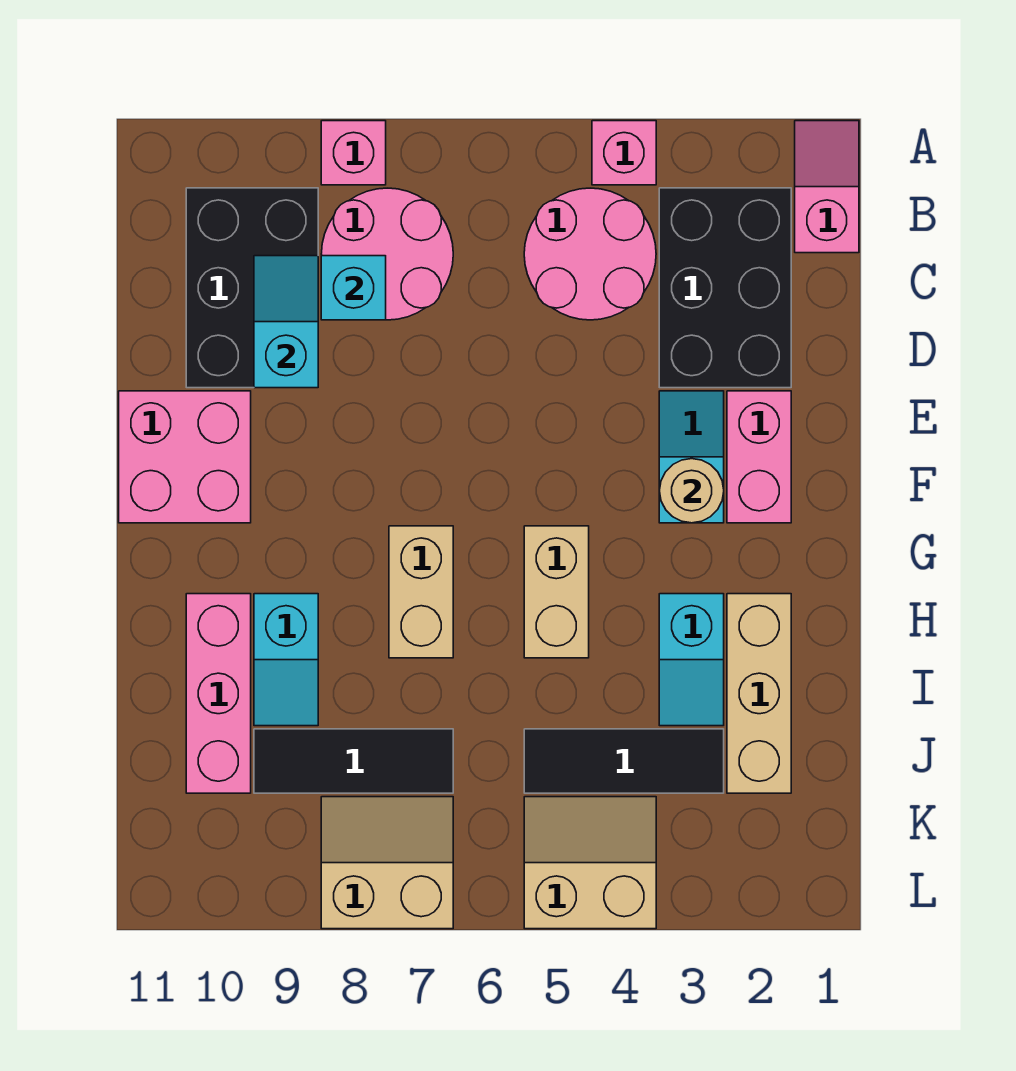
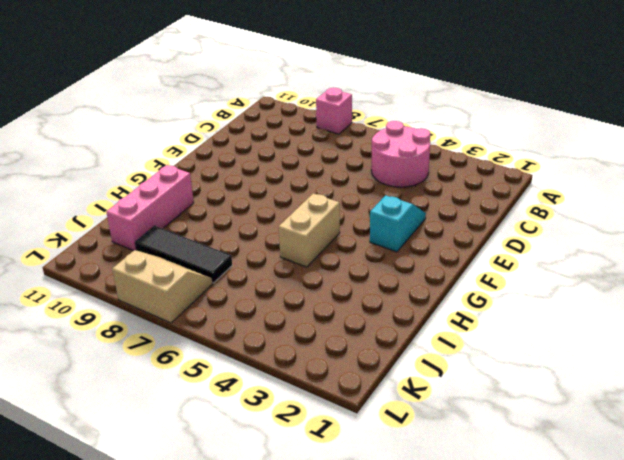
none -> pink slope A1:B1 level 1 top B
none -> pink brick A4 level 1
none -> black brick B2:D3 level 1

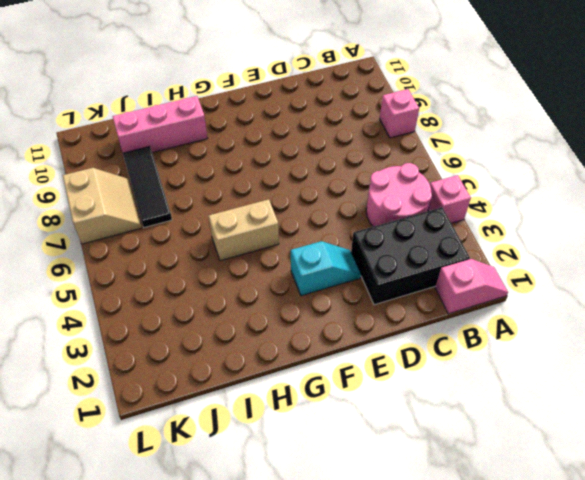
none -> pink round brick B7:C8 level 1
none -> black brick B9:D10 level 1
none -> pink brick E2:F2 level 1

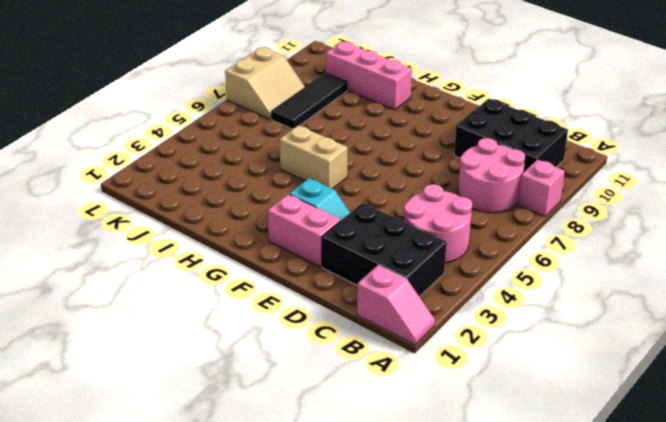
none -> pink brick A4 level 1
none -> pink brick E10:F11 level 1
none -> tan brick G7:H7 level 1

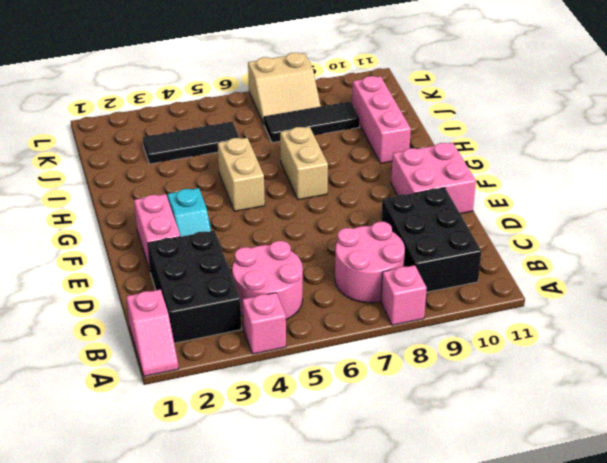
none -> tan brick H2:J2 level 1
none -> cyan slope H3:I3 level 1 top H
none -> cyan slope H9:I9 level 1 top H

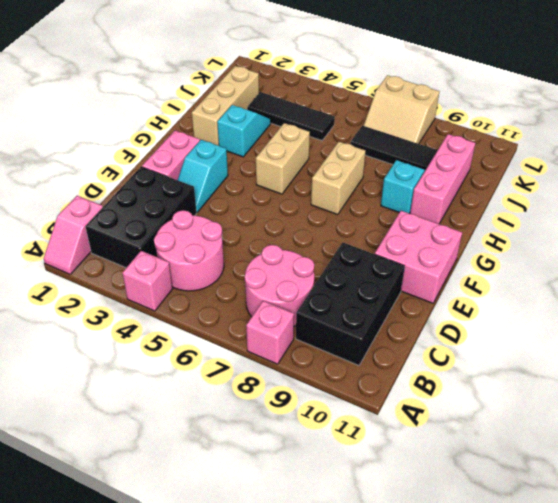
none -> tan slope K4:L5 level 1 top L
none -> cyan brick C8 level 2
none -> cyan slope C9:D9 level 2 top D

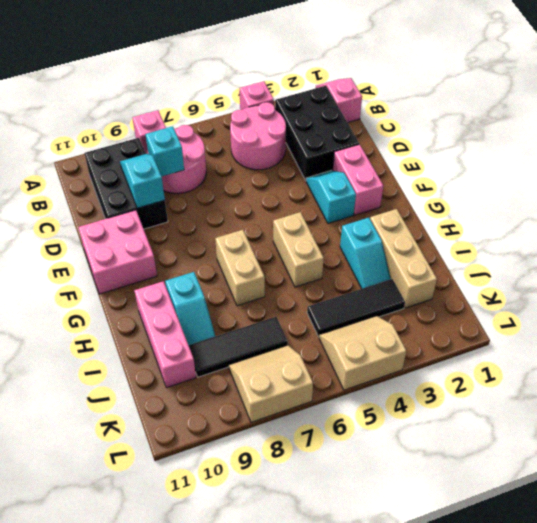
none -> tan round brick F3 level 2

